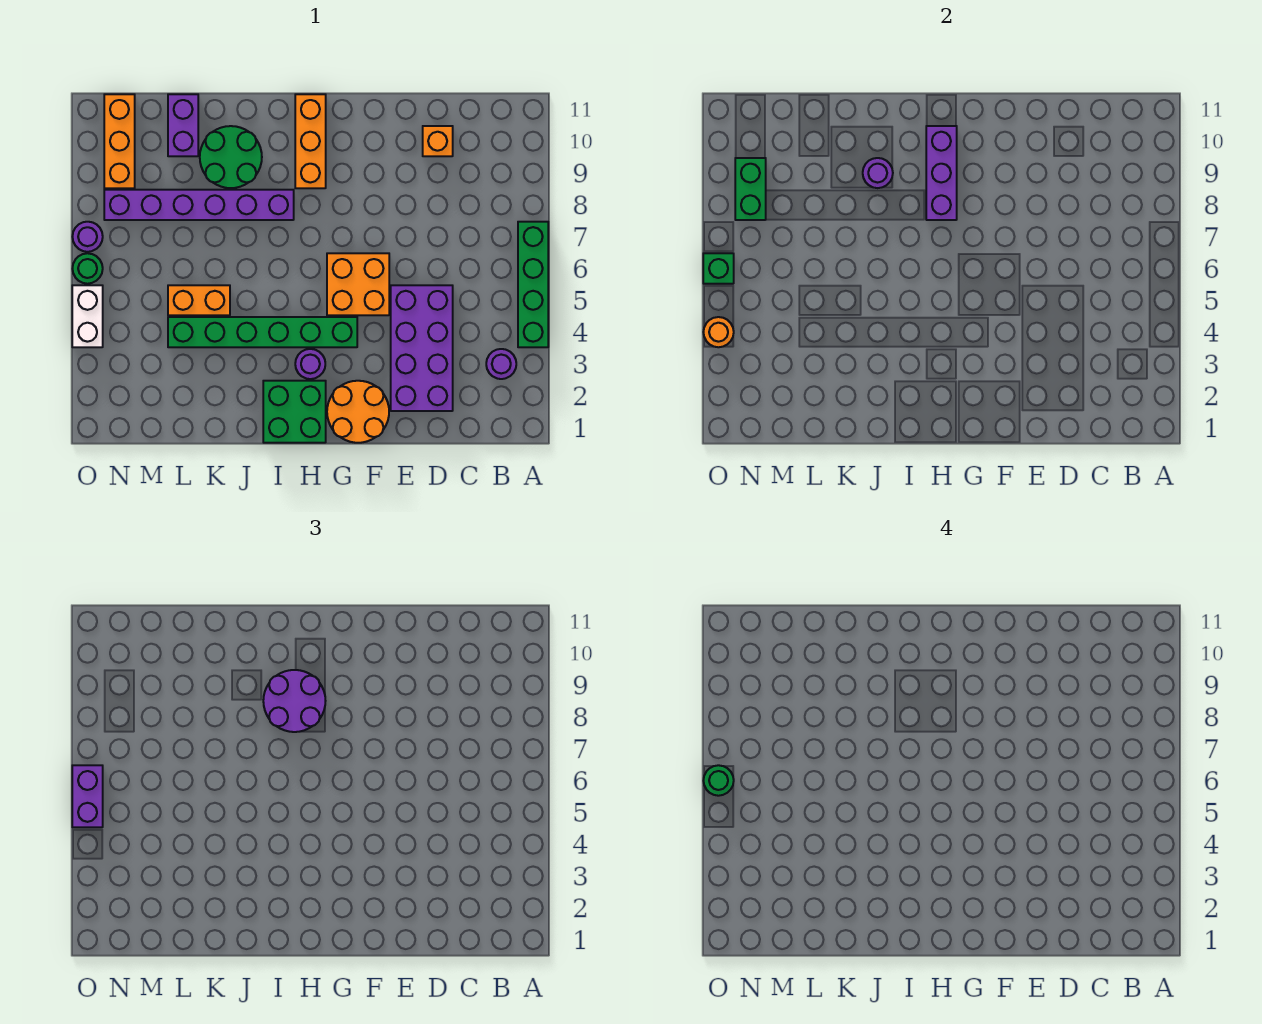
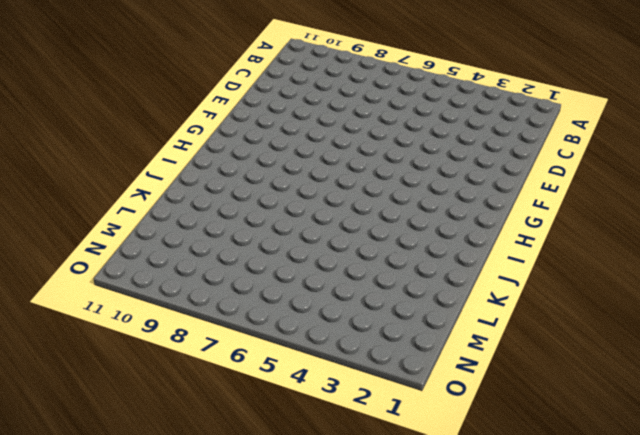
none -> green brick A4:A7 level 1
none -> purple round brick B3 level 1
none -> purple brick D2:E5 level 1

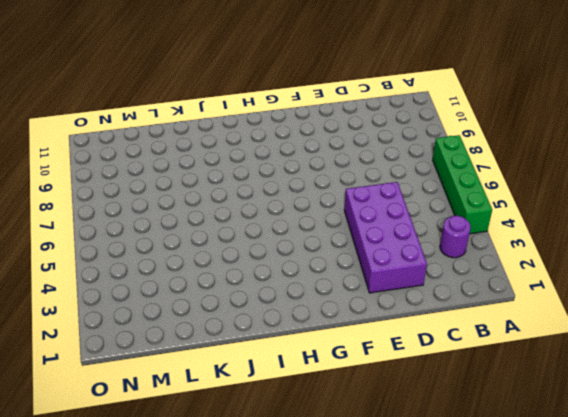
none -> orange brick D10 level 1
none -> orange round brick F1:G2 level 1
none -> orange brick F5:G6 level 1

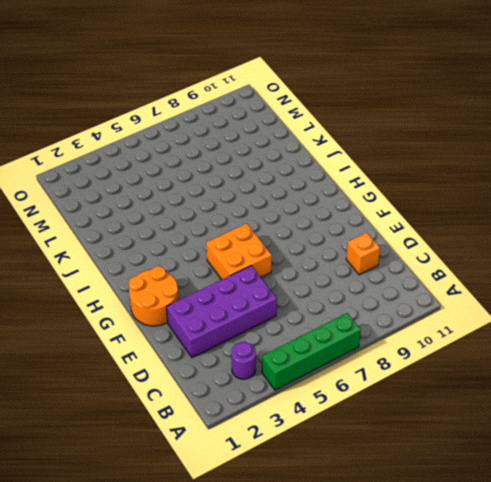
none -> green brick G4:L4 level 1
none -> green brick H1:I2 level 1
none -> purple round brick H3 level 1

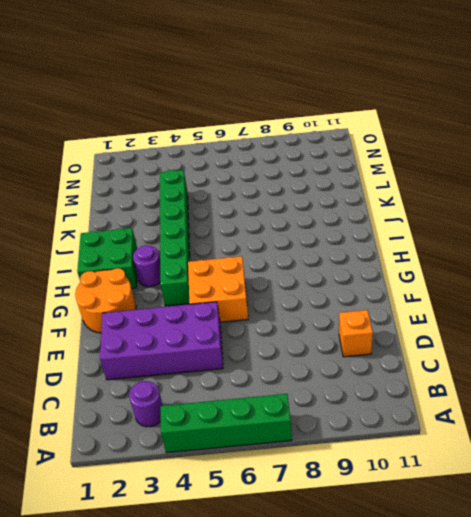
none -> orange brick H9:H11 level 1
none -> purple brick I8:N8 level 1
none -> green round brick J9:K10 level 1

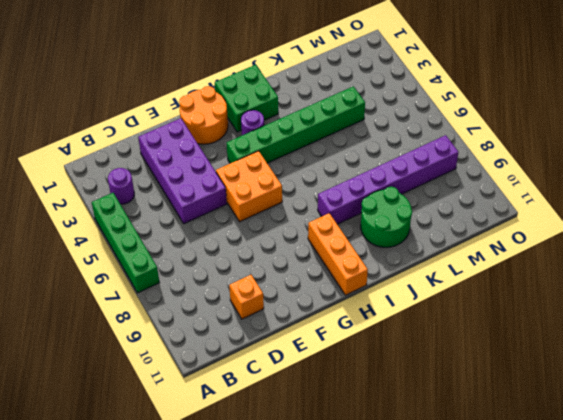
none -> orange brick K5:L5 level 1
none -> purple brick L10:L11 level 1
none -> orange brick N9:N11 level 1

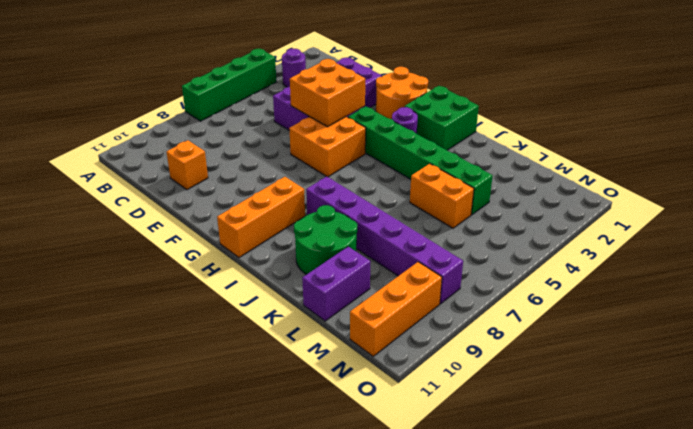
orange brick E4:F5 level 2 -> none
none -> white brick O4:O5 level 1
none -> green round brick O6 level 1
none -> purple round brick O7 level 1

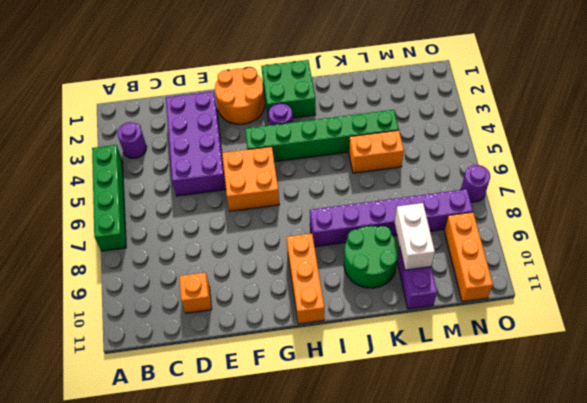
white brick L9:L10 level 2 -> white brick O4:O5 level 1
none -> green round brick O6 level 1
none -> purple brick H8:H10 level 2
none -> purple round brick J9 level 2

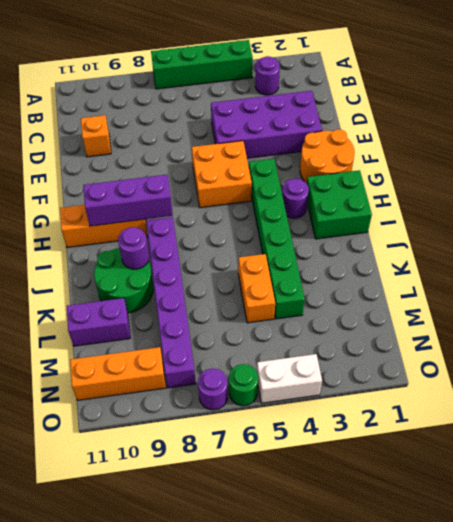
none -> green brick N8:N9 level 2
none -> orange round brick O4 level 2
none -> green brick O6 level 2

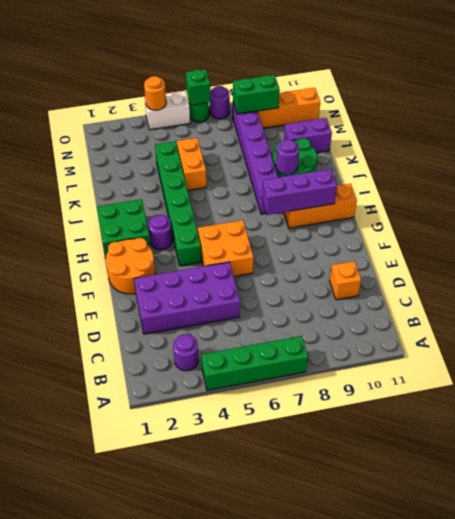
none -> purple round brick H8:I9 level 3
none -> purple brick O5:O6 level 3
none -> green round brick O6 level 4

